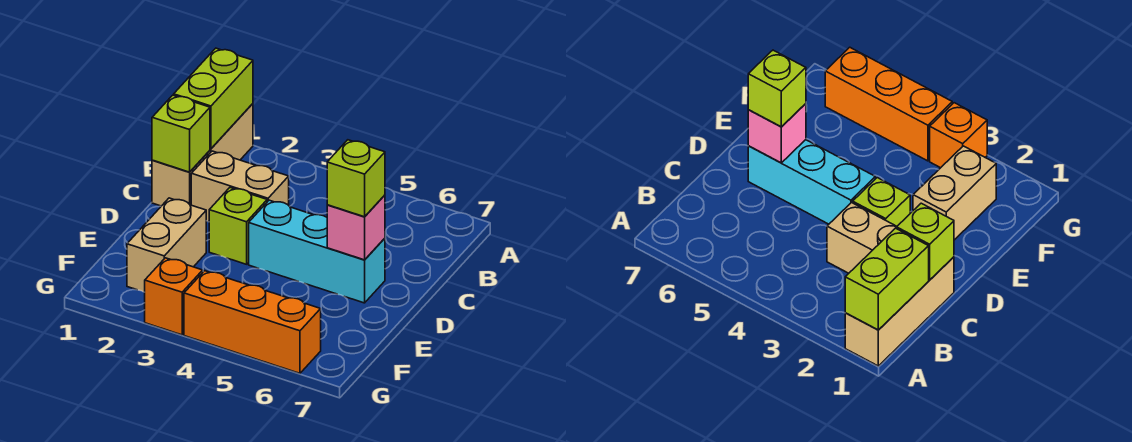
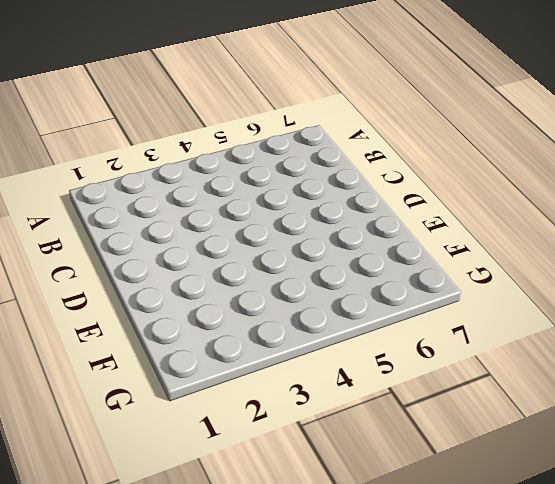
none -> tan brick A1:C1 level 1
none -> tan brick C2:C3 level 1

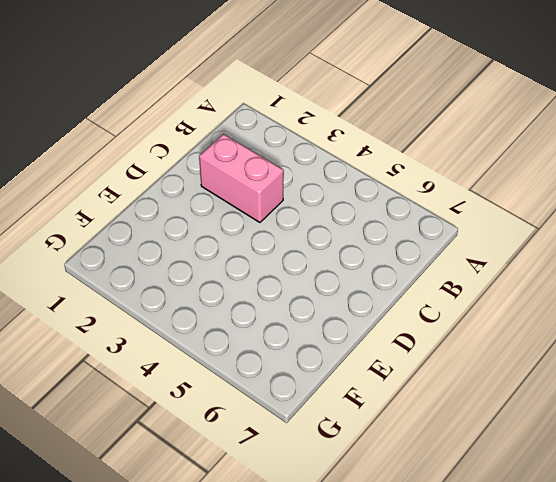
pink brick C2:C3 level 1 -> tan brick C2:C3 level 1
none -> tan brick A1:C1 level 1
none -> lime brick D3 level 1

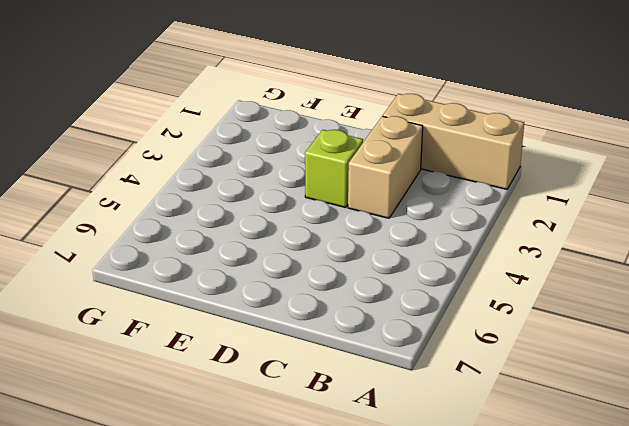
none -> cyan brick D4:D6 level 1
none -> tan brick E2:F2 level 1

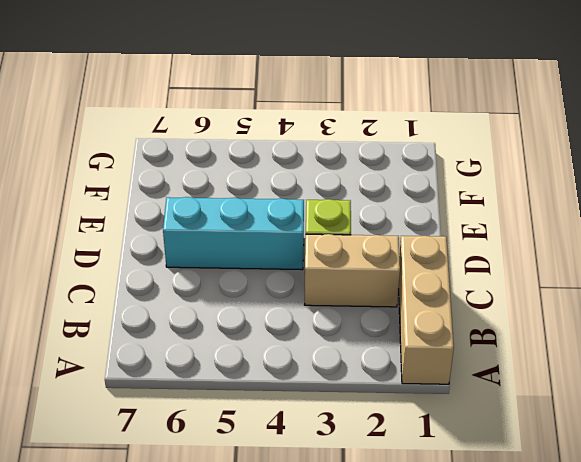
none -> tan brick E2:F2 level 1
none -> orange brick G3 level 1

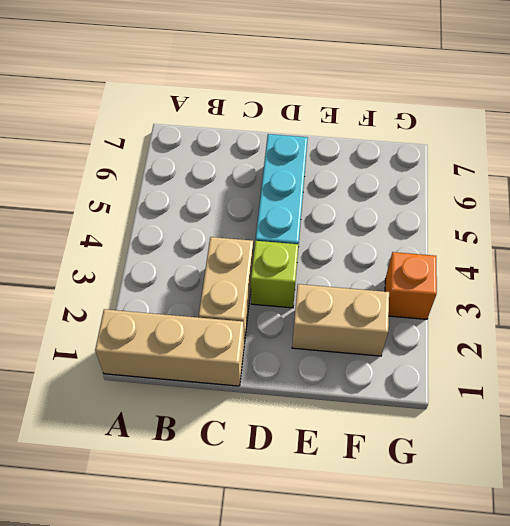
none -> orange brick G4:G6 level 1
none -> lime brick A1:B1 level 2

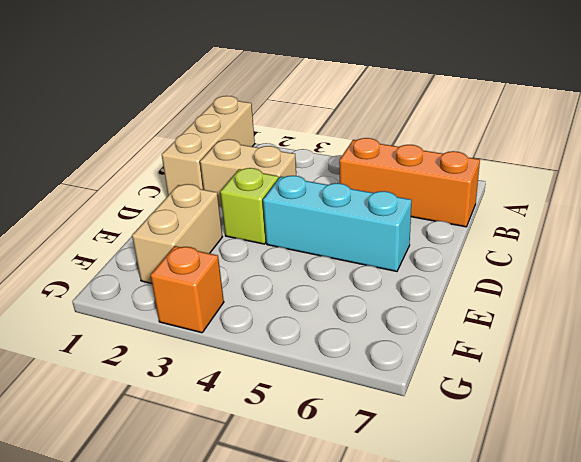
orange brick B5:B7 level 1 -> orange brick G4:G6 level 1
none -> lime brick A1:B1 level 2
none -> lime brick C1 level 2

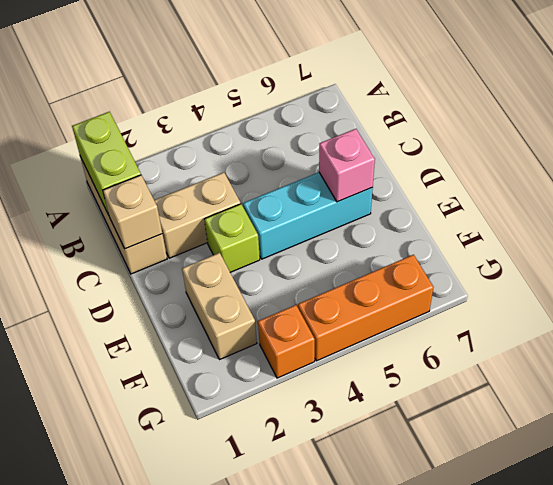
tan brick C1 level 2 -> lime brick C1 level 2
none -> lime brick D6 level 3

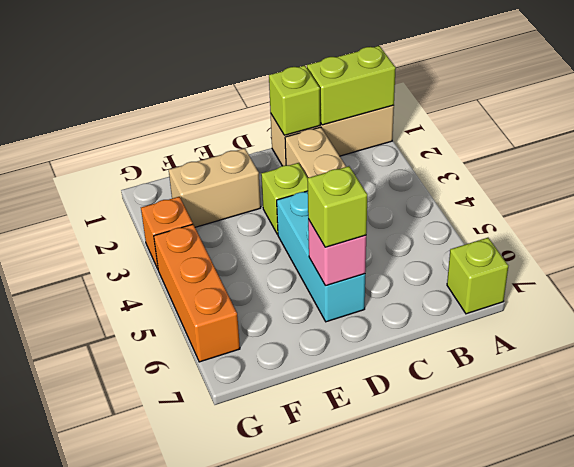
lime brick A7 level 1 -> none

